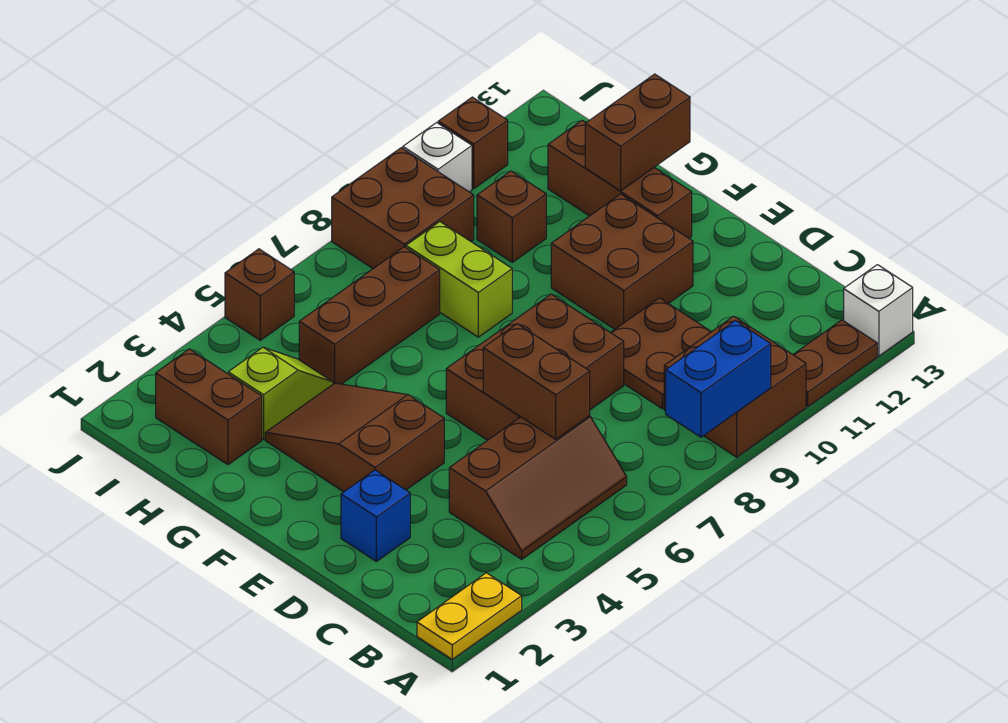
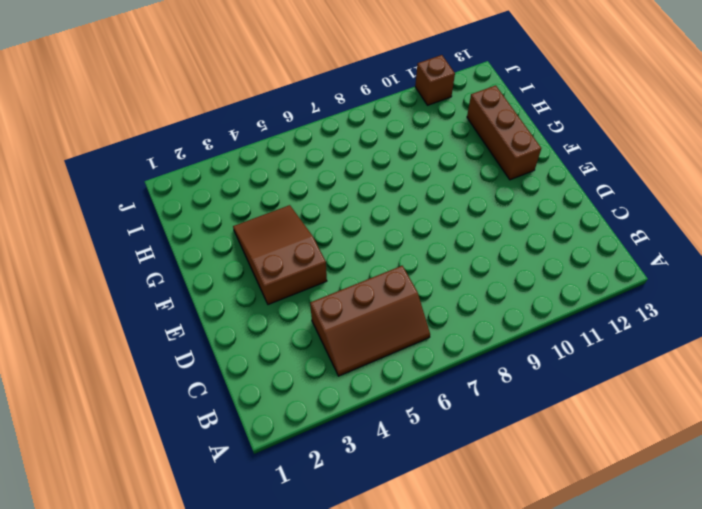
none -> yellow plate A1:A2 level 1
none -> brown brick A9:B10 level 1
none -> brown plate A11:A12 level 1

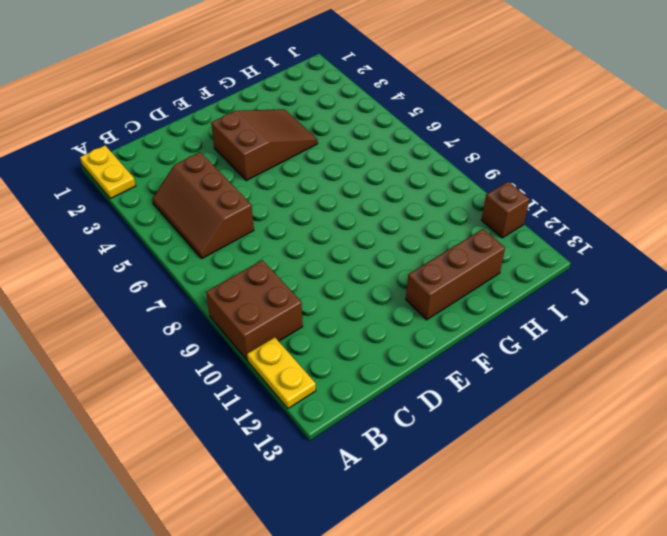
yellow plate A11:A12 level 1 -> brown plate A11:A12 level 1
none -> white brick A13 level 1
none -> brown plate C9:D10 level 1
none -> blue brick D2 level 1

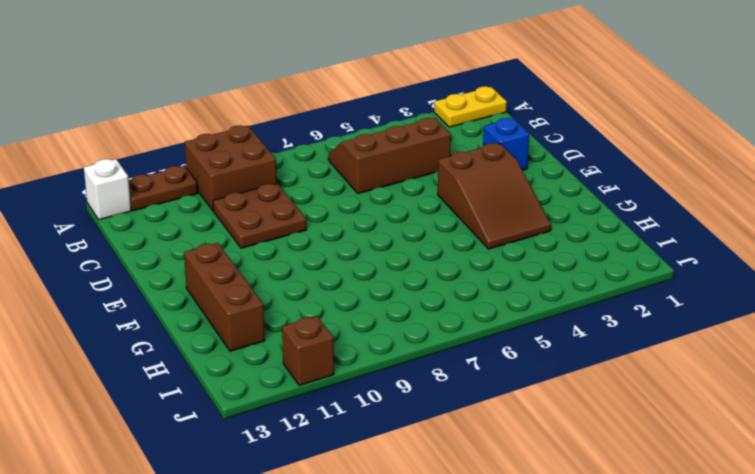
none -> brown brick D6:E8 level 1
none -> brown brick E10:F11 level 1
none -> lime brick G8:H8 level 1

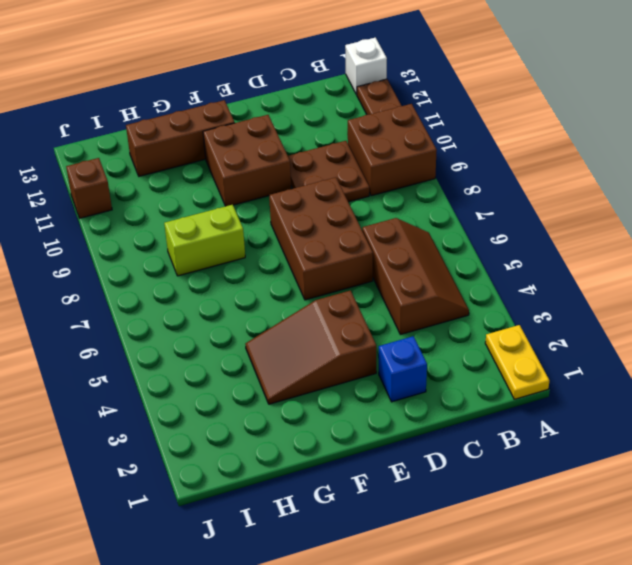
none -> brown brick H2:I2 level 1
none -> lime slope H3:H4 level 1 top 3
none -> brown brick H5:H7 level 1

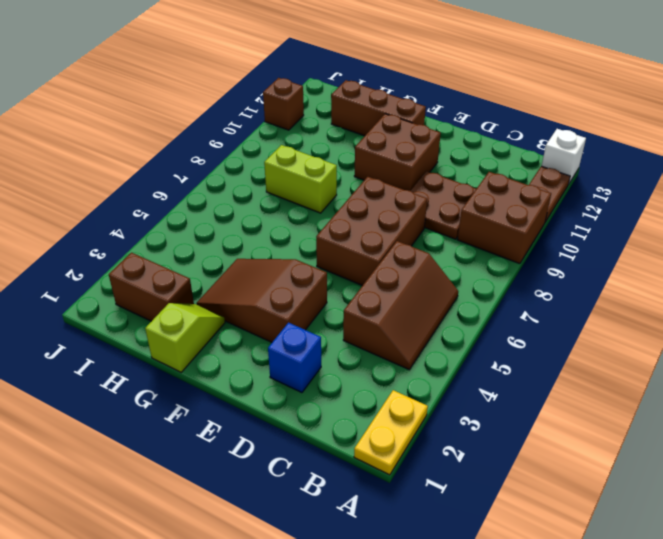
lime slope G1:G2 level 1 top 1 -> lime slope H3:H4 level 1 top 3
none -> brown brick H5:H7 level 1
none -> brown brick H10 level 1
none -> brown brick I8:J9 level 1

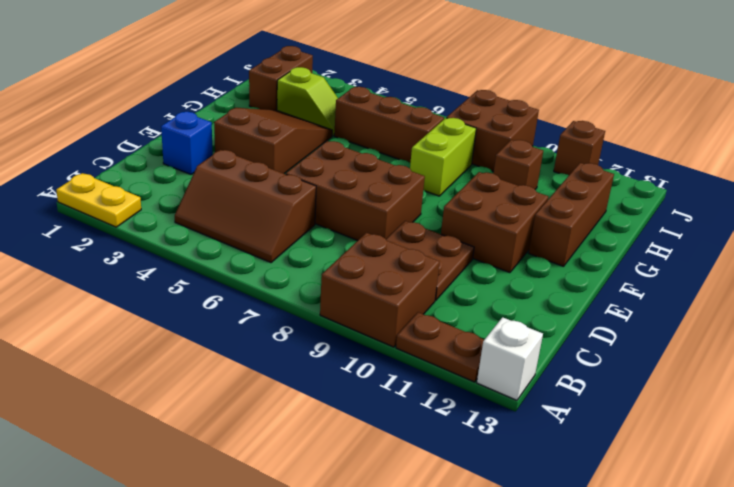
none -> brown brick J5 level 1
none -> white brick J10 level 1
none -> blue brick A8:A9 level 2

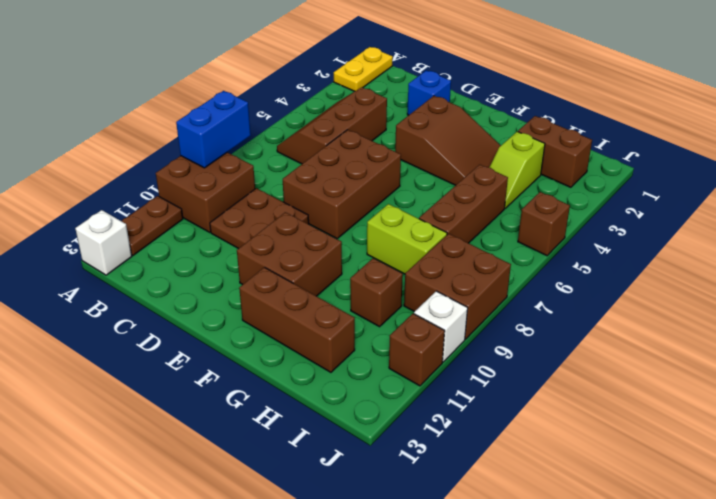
none -> brown brick C6:D6 level 2
none -> brown brick G12:G13 level 2

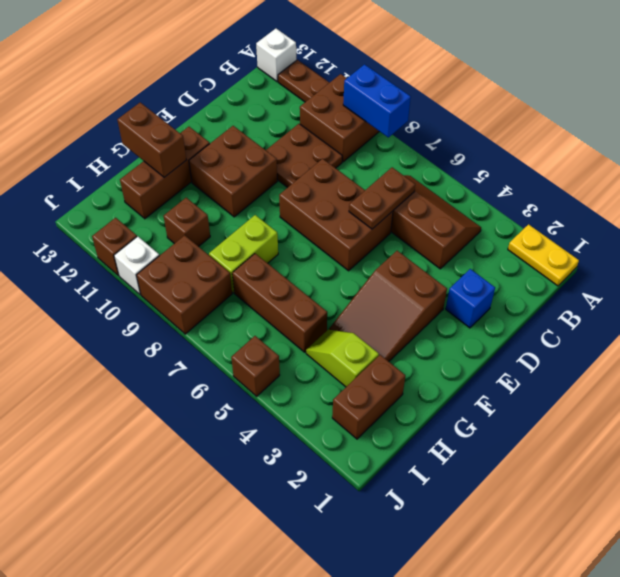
brown plate C6:D6 level 2 -> brown brick C6:D6 level 2

